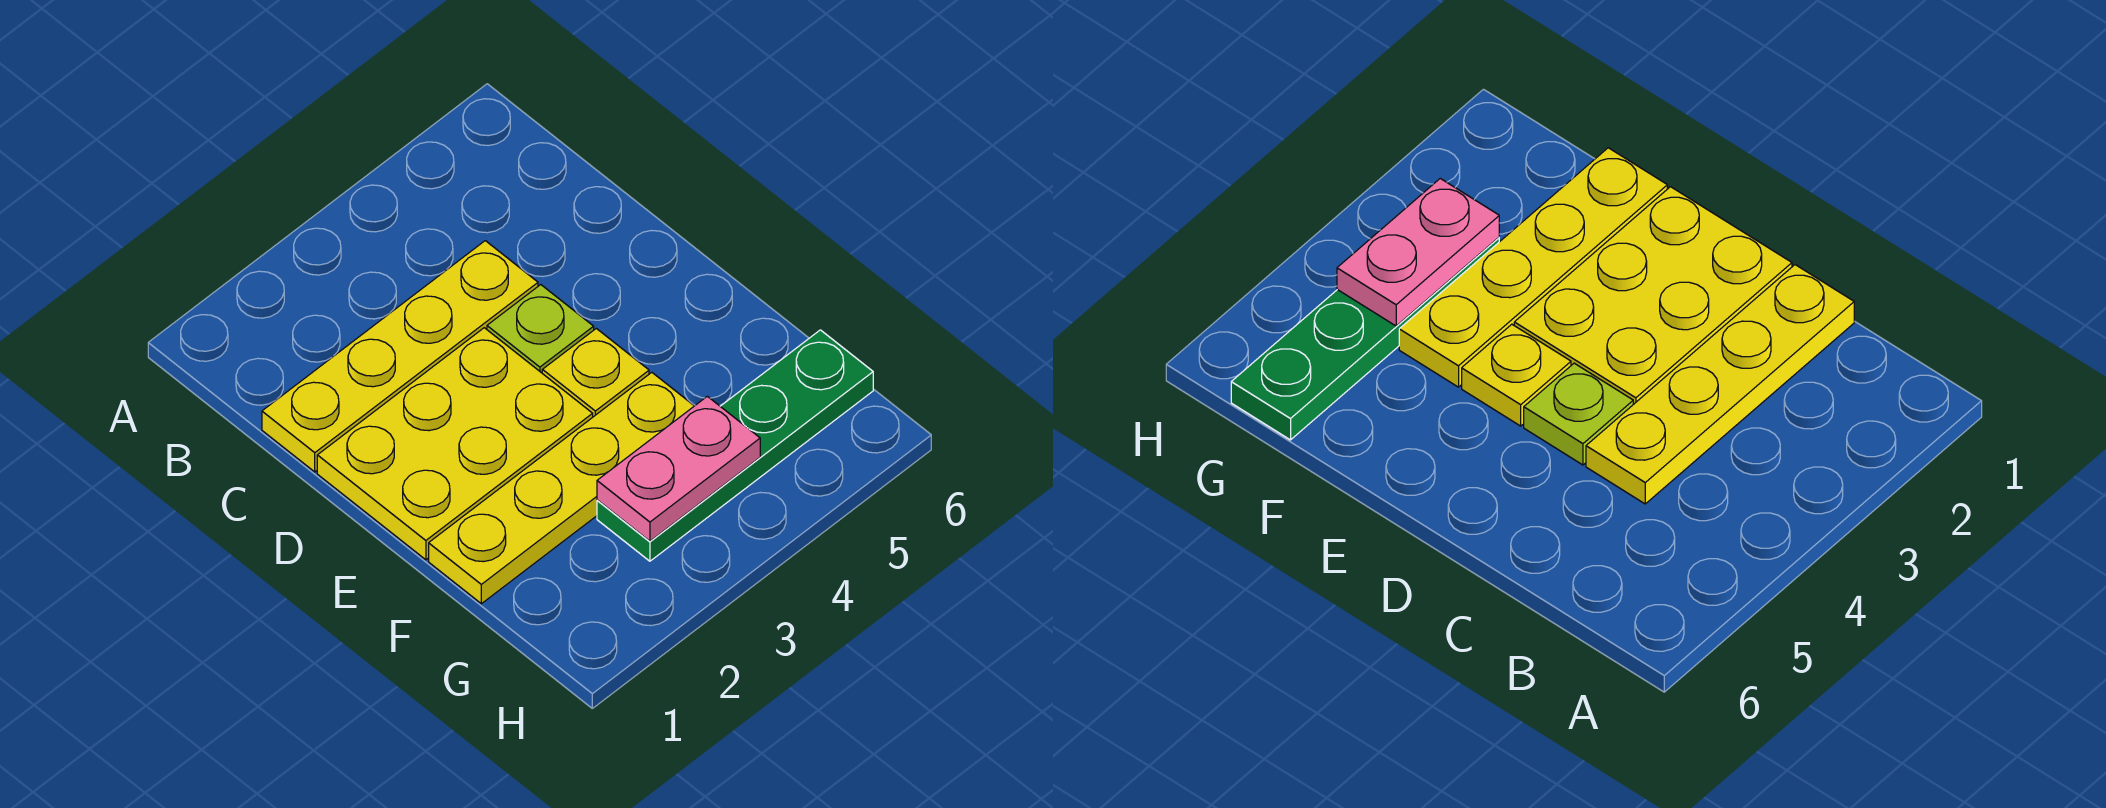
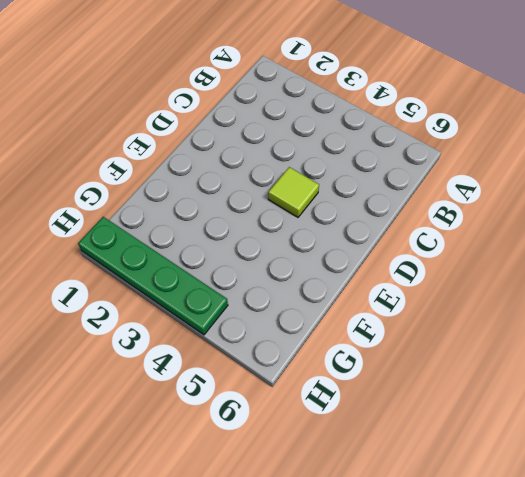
lime tile D4 level 1 -> lime plate D4 level 1
green plate H1:H4 level 1 -> green plate G3:G6 level 1
none -> yellow plate C1:C4 level 1
none -> yellow plate D1:E3 level 1

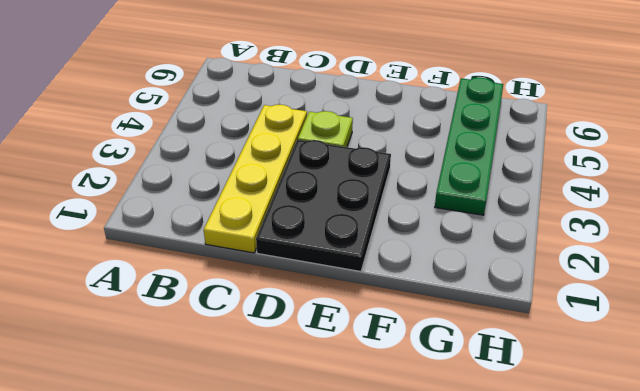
black plate D1:E3 level 1 -> yellow plate D1:E3 level 1
none -> yellow plate E4 level 1
none -> yellow plate F1:F4 level 1

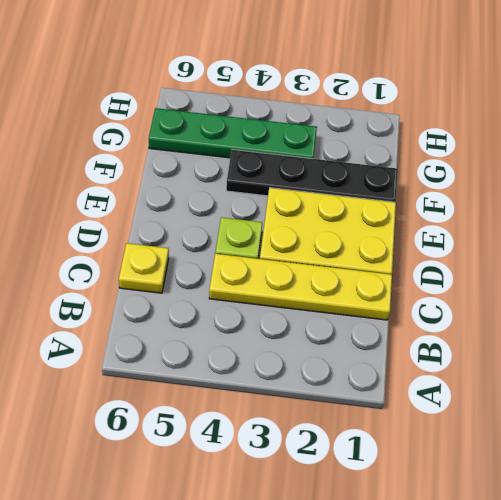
yellow plate C6 level 1 -> yellow plate E4 level 1
black plate F1:F4 level 1 -> yellow plate F1:F4 level 1
none -> pink plate G3:G4 level 2

